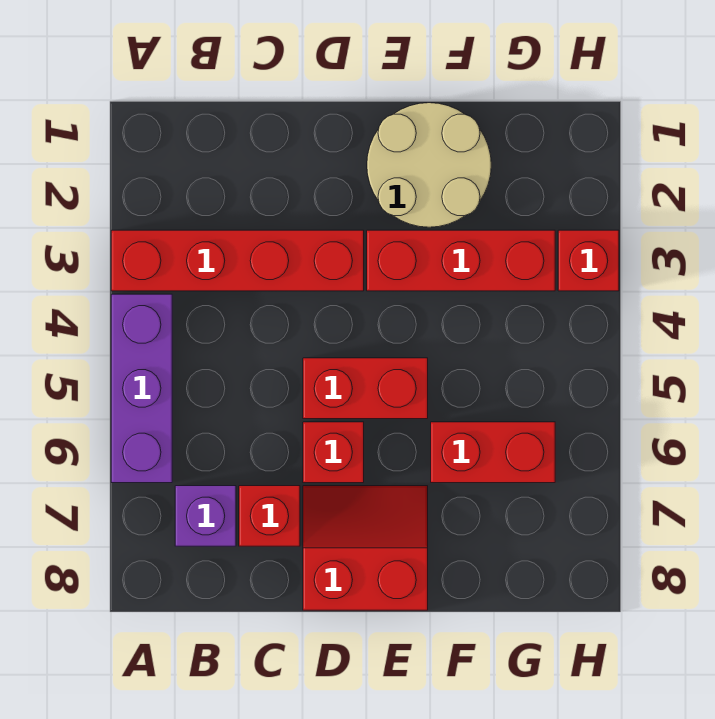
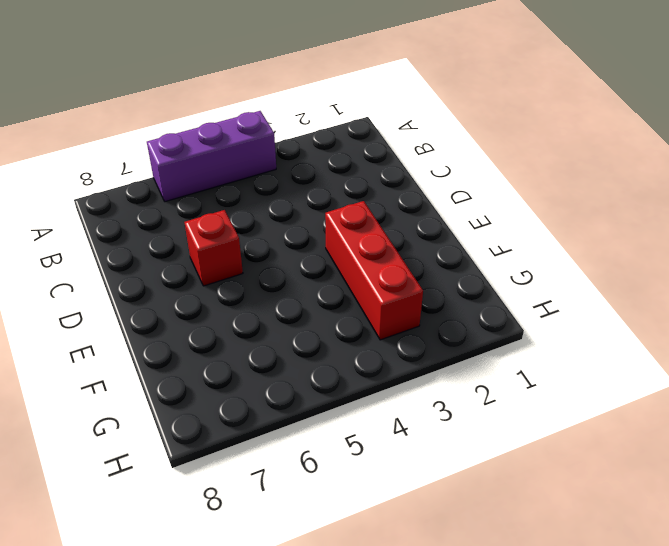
none -> red brick A3:D3 level 1
none -> purple brick B7 level 1

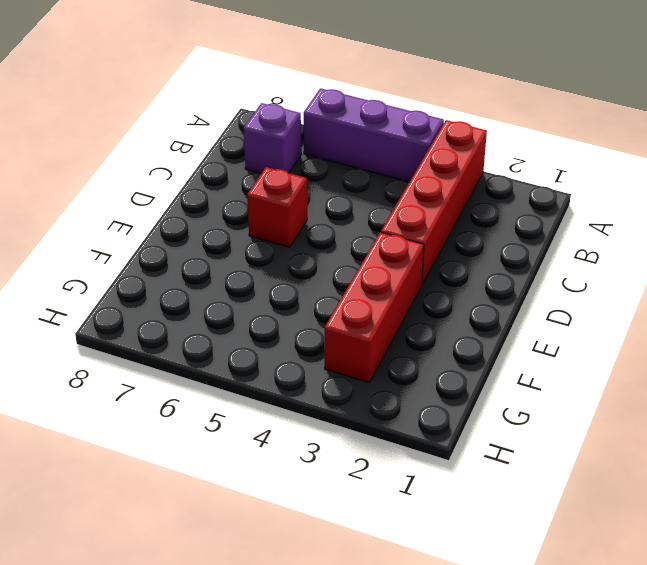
none -> red brick C7 level 1
none -> red brick D5:E5 level 1

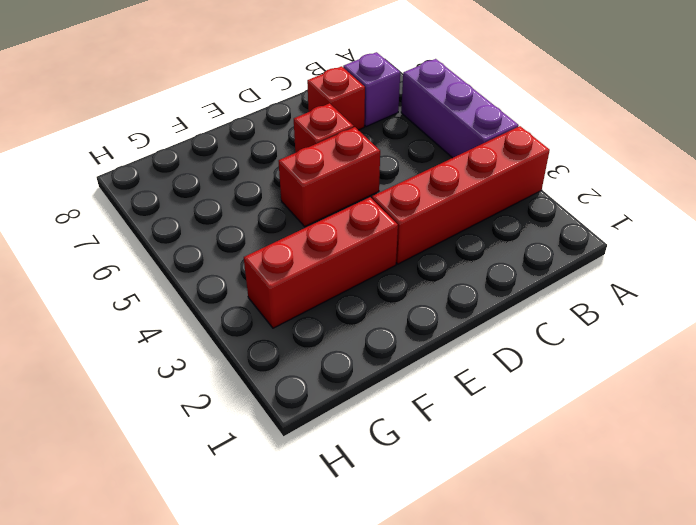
none -> red slope D7:E8 level 1 top 8
none -> tan round brick E1:F2 level 1

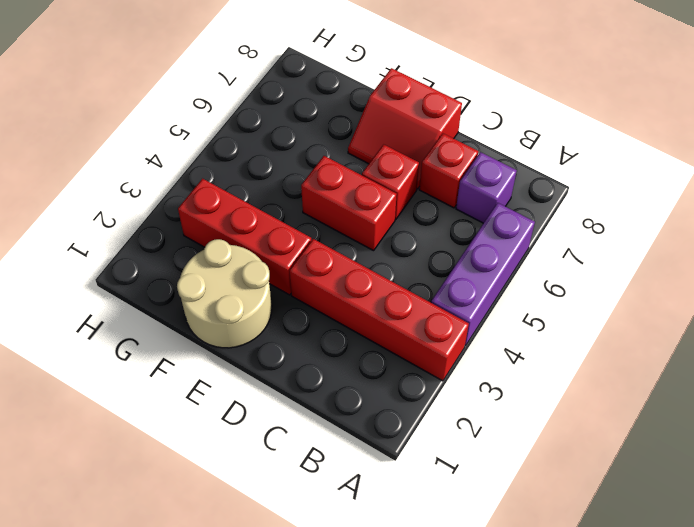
none -> red brick F6:G6 level 1
none -> red brick H3 level 1

